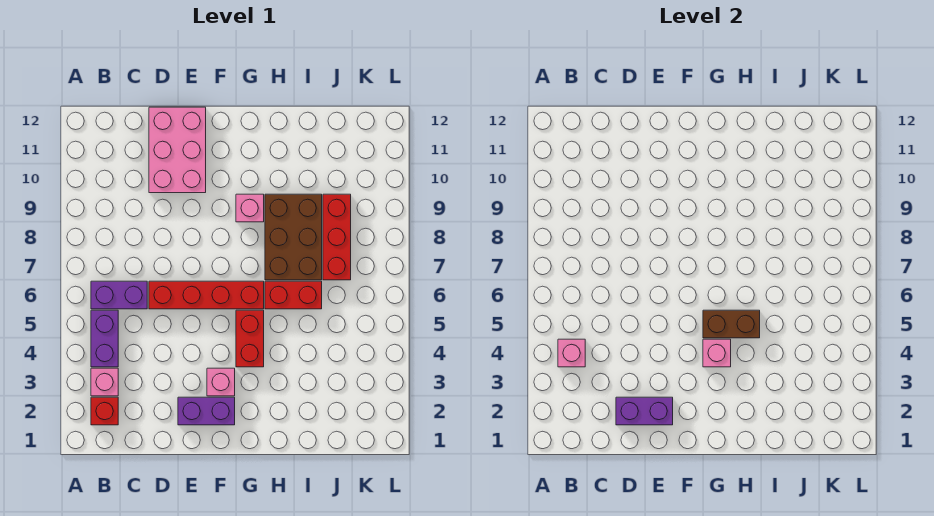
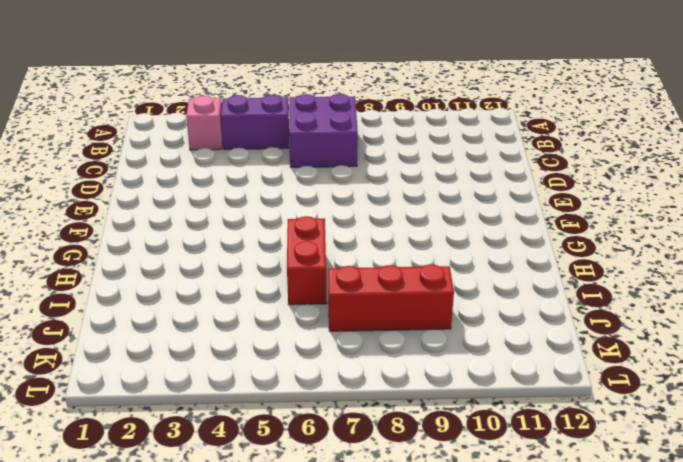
purple brick B6:C7 level 1 -> purple brick B6:C6 level 1
none -> red brick B2 level 1
none -> red brick D6:G6 level 1
none -> pink brick D10:E12 level 1

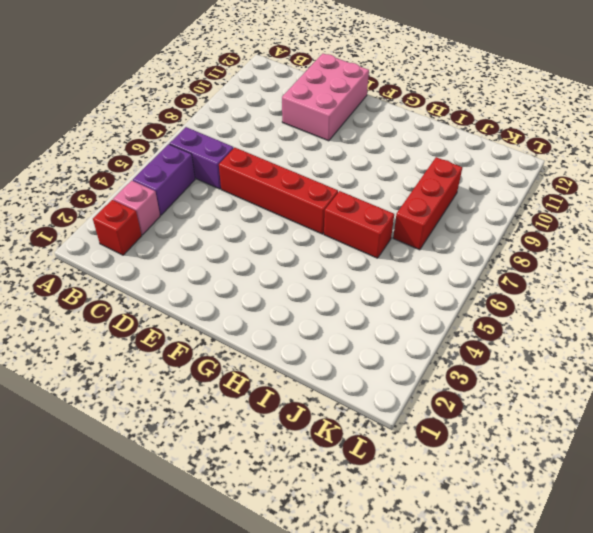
none -> purple brick E2:F2 level 1
none -> pink brick F3 level 1
none -> red brick G4:G5 level 1

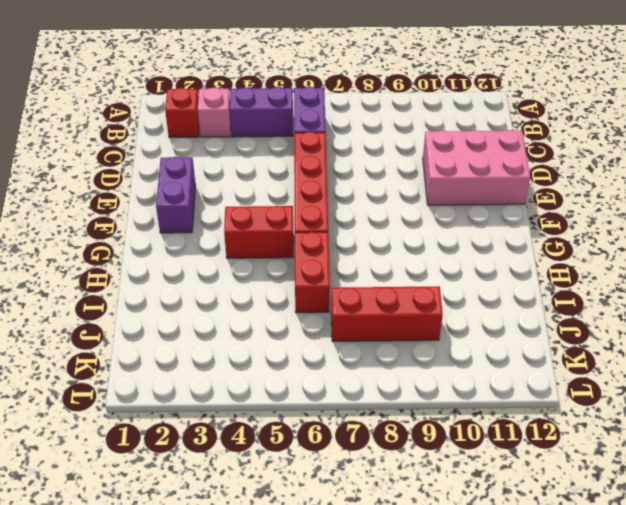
none -> pink brick F3 level 1
none -> pink brick G9 level 1
none -> brown brick H7:I9 level 1

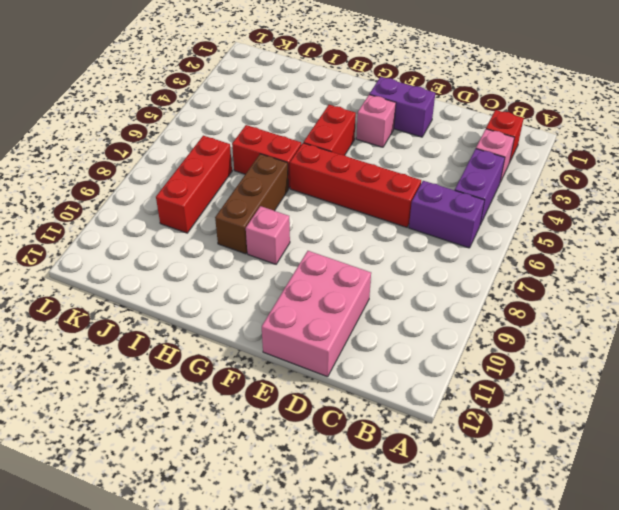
brown brick H7:H9 level 1 -> brown brick H7:I9 level 1
none -> pink brick B4 level 2
none -> purple brick D2:E2 level 2
none -> pink brick G4 level 2

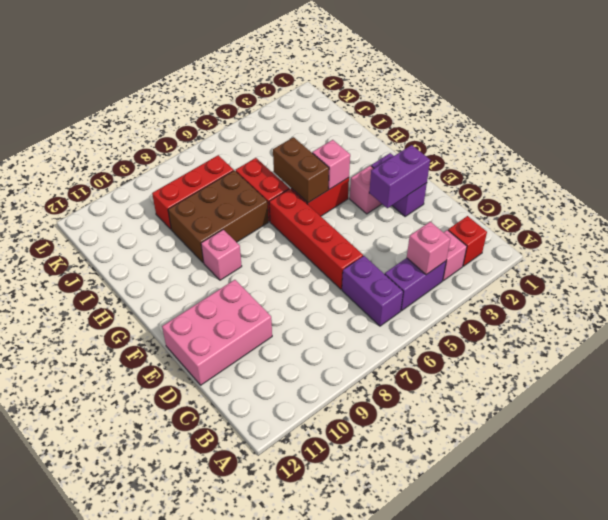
purple brick E2:E3 level 2 -> purple brick D2:E2 level 2

